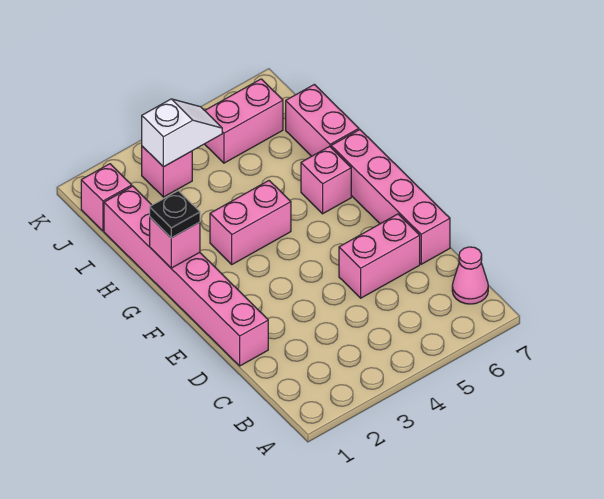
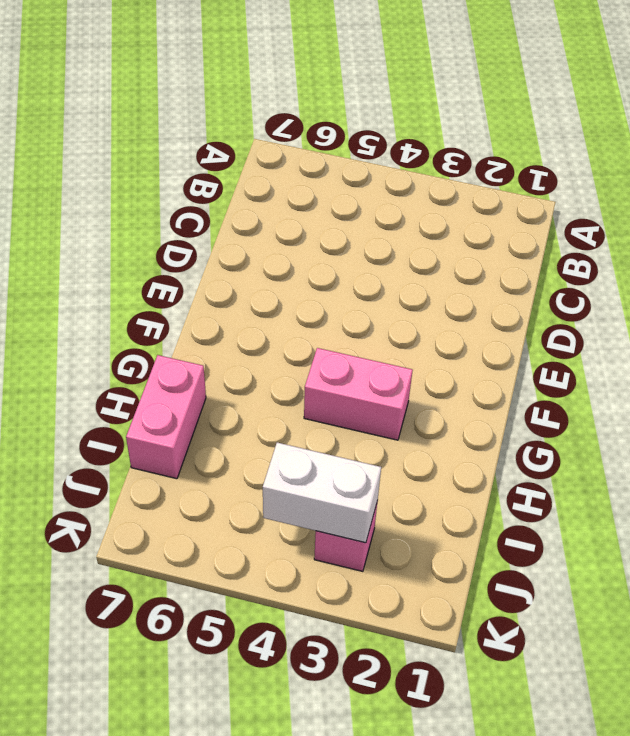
white brick J3:J4 level 2 -> white slope J3:J4 level 2 top 3
none -> pink cone B7 level 1
none -> pink brick D1:I1 level 1
none -> pink brick D5:D6 level 1

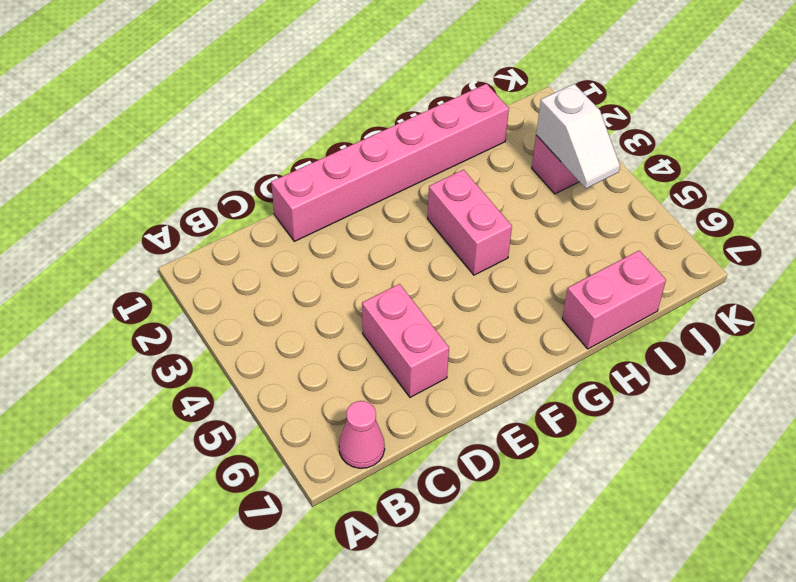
none -> pink brick D7:G7 level 1
none -> pink brick G6 level 1
none -> pink brick J1 level 1

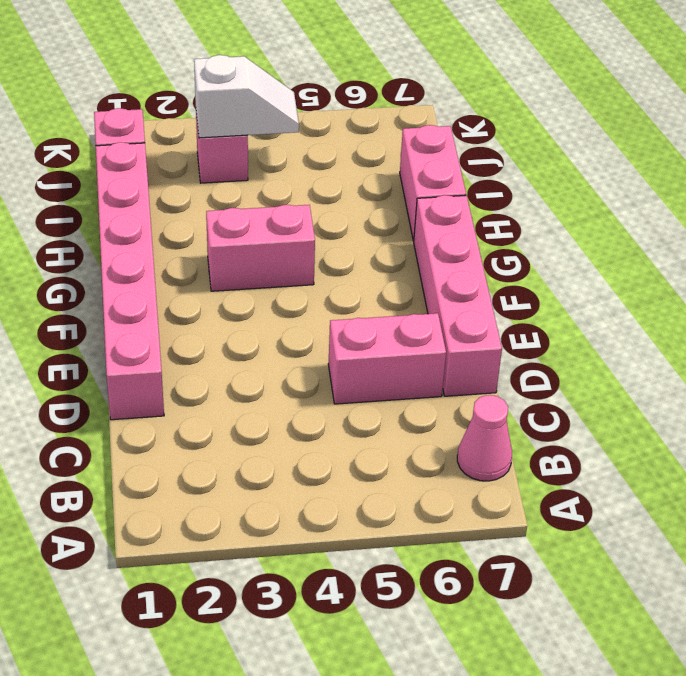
none -> pink brick G6 level 1
none -> pink brick J5:J6 level 1
none -> pink brick G1 level 2

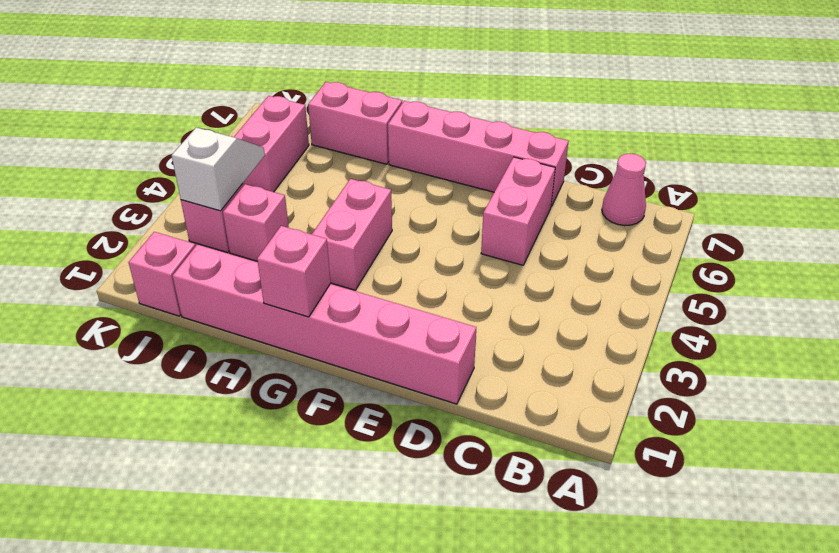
pink brick I3 level 1 -> pink brick G6 level 1
none -> black plate G1 level 3

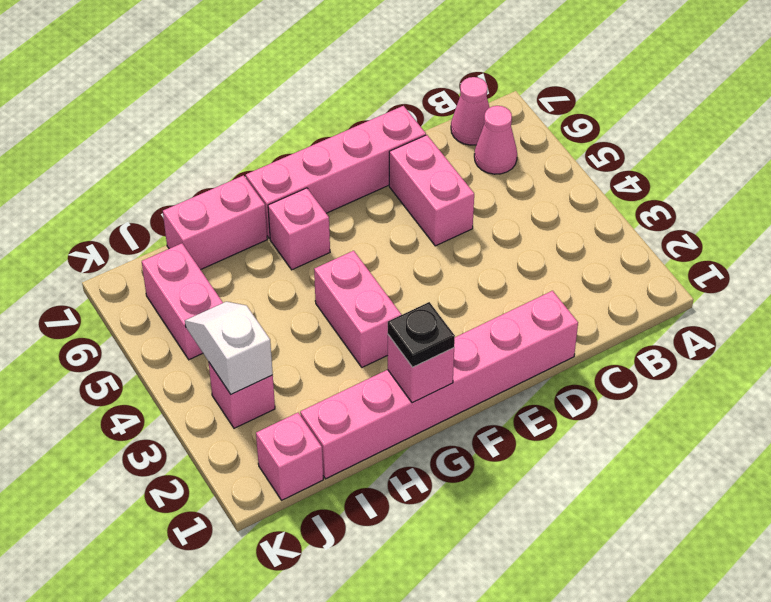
pink cone B6 level 1 -> none

